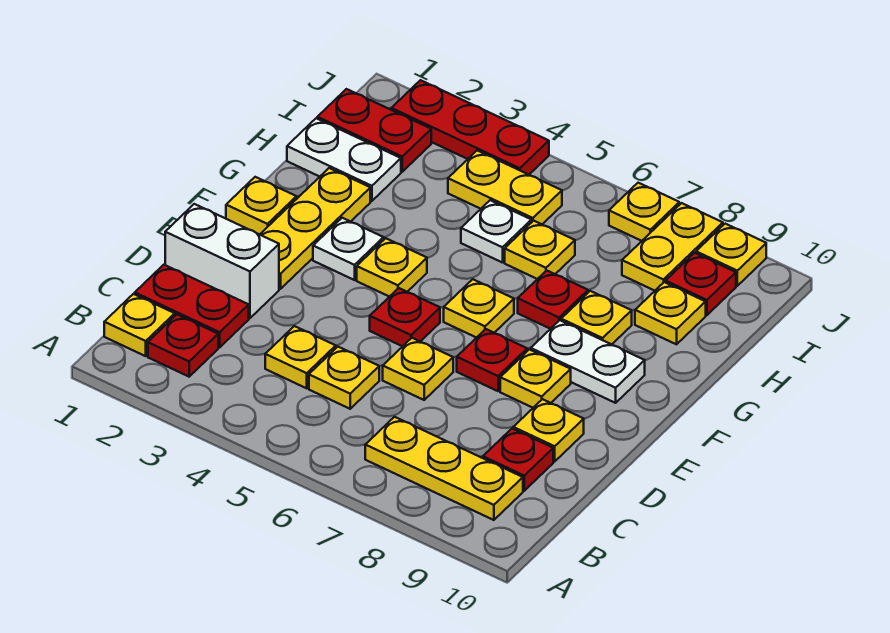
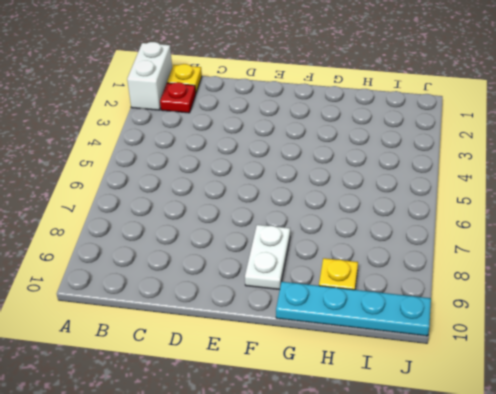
white brick A1:A2 level 1 -> white brick D1:D2 level 1
cyan plate G10:J10 level 1 -> none
none -> yellow plate B7:B9 level 1
none -> red plate C1:C2 level 1
none -> yellow plate C4 level 1
none -> yellow plate C5 level 1

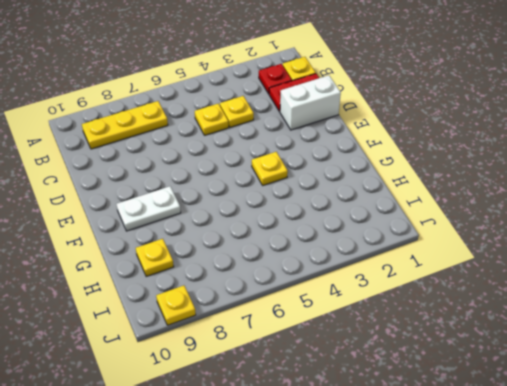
none -> red plate C9 level 1
none -> yellow plate D6 level 1
none -> yellow plate D9 level 1
none -> yellow plate E2:G2 level 1

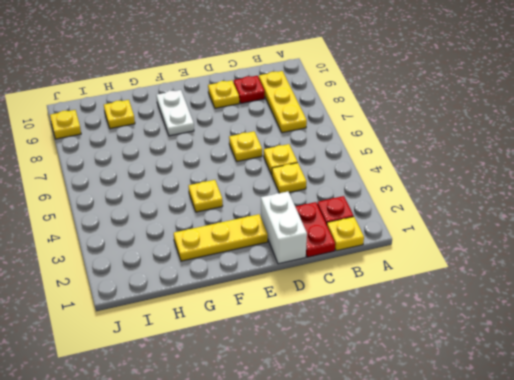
none -> red plate E5 level 1
none -> red plate E7 level 1
none -> yellow plate E8 level 1
none -> yellow plate F1 level 1

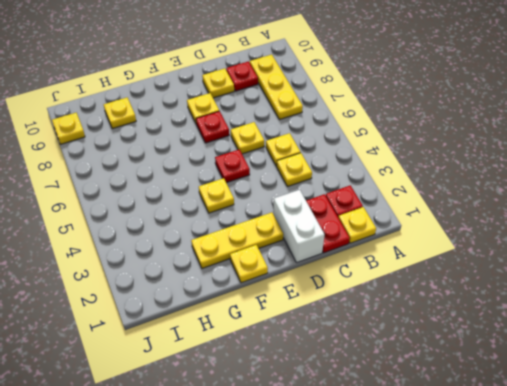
none -> white plate F3 level 1
none -> yellow plate F6 level 1
none -> white plate F8:F9 level 1
none -> red plate G7 level 1

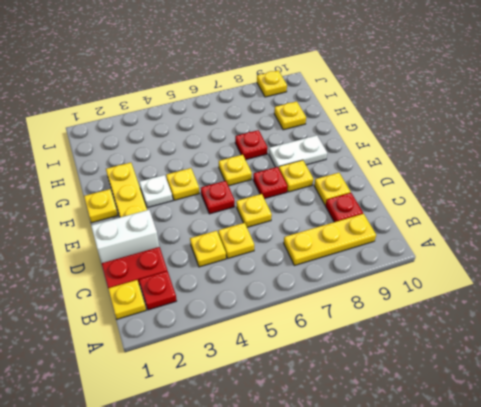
none -> yellow plate G8 level 1
none -> white plate H1:H2 level 1
none -> white plate H5 level 1
none -> yellow plate H6 level 1

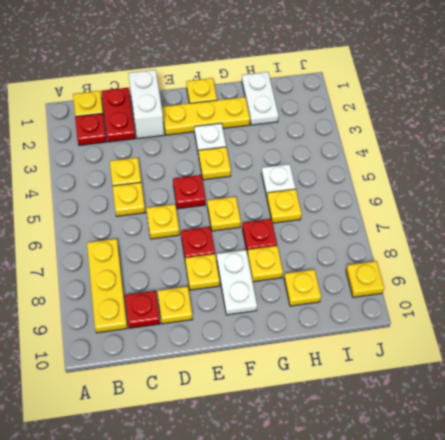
none -> red plate I1:I2 level 1
none -> yellow plate I4:I5 level 1
none -> yellow plate I8:J8 level 1
none -> red plate I9 level 1

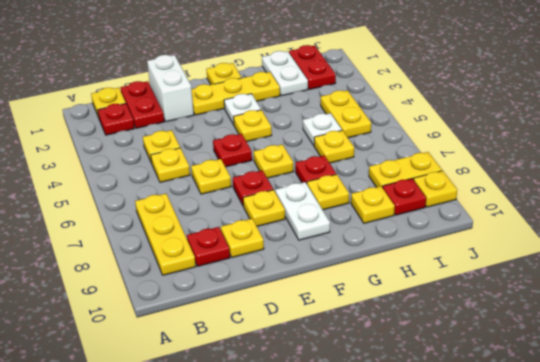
none -> red plate J2:J4 level 1
none -> yellow plate J7 level 1

